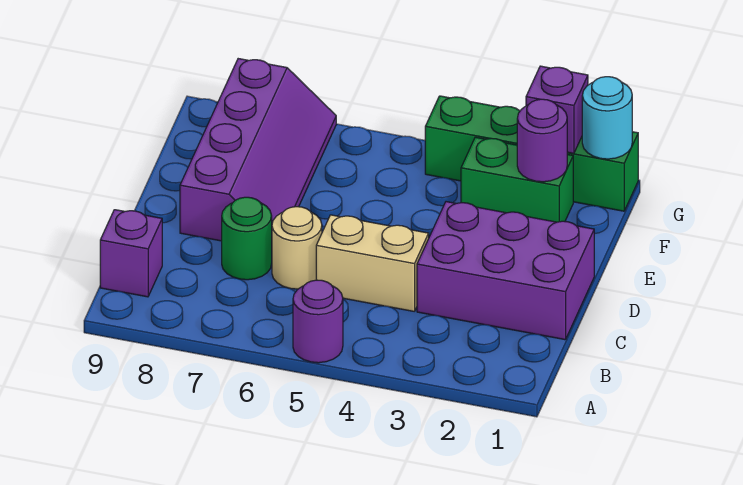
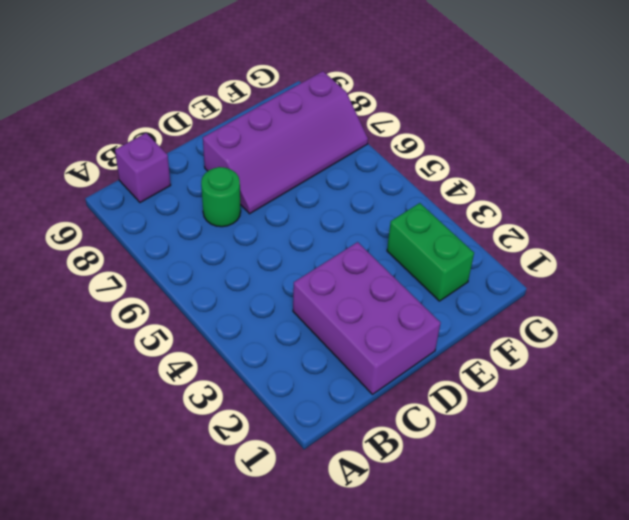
none -> purple round brick A5 level 1
none -> tan brick C4:C5 level 1
none -> tan round brick C6 level 1

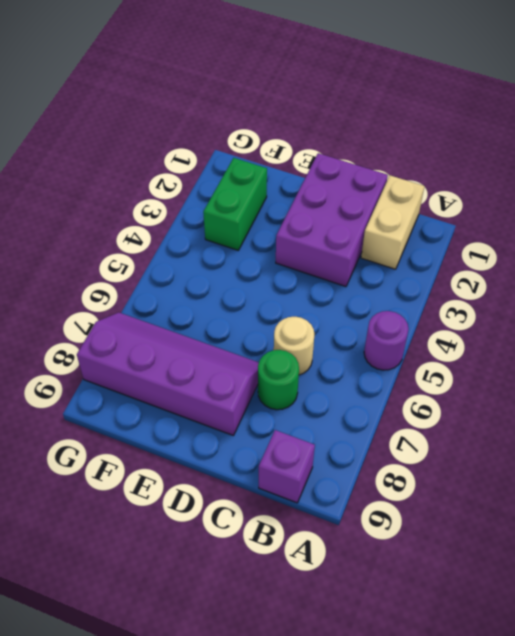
tan brick B1:B2 level 1 -> tan brick C4:C5 level 1
none -> green brick G1:G4 level 1
none -> purple round brick F2 level 2
none -> cyan round brick G1 level 2

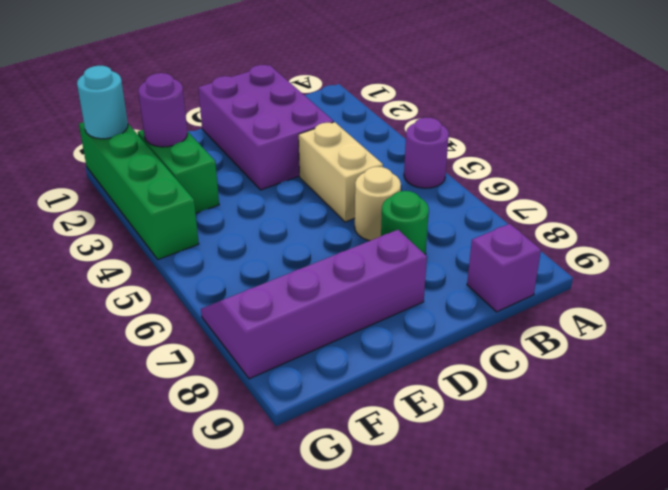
none -> purple brick G2 level 2

